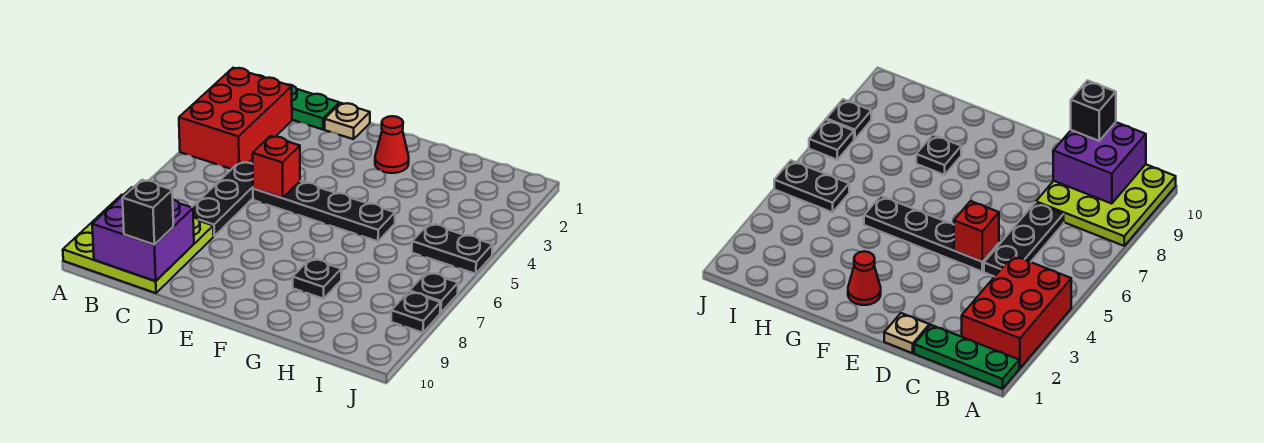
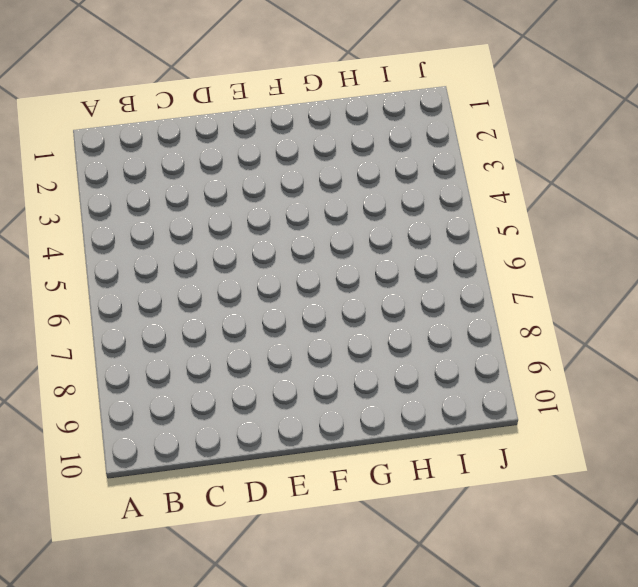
none -> green plate A1:C1 level 1
none -> red brick A2:B4 level 1
none -> lime plate A8:C10 level 1

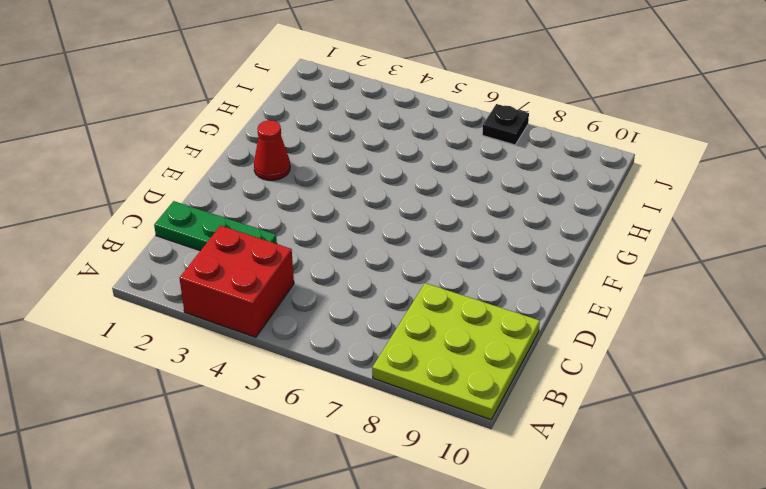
red brick A3:B4 level 1 -> red brick A2:B4 level 1
green plate C1:C3 level 1 -> green plate A1:C1 level 1
none -> black plate C5:C7 level 1
none -> tan plate D1 level 1
none -> black plate D5:G5 level 1

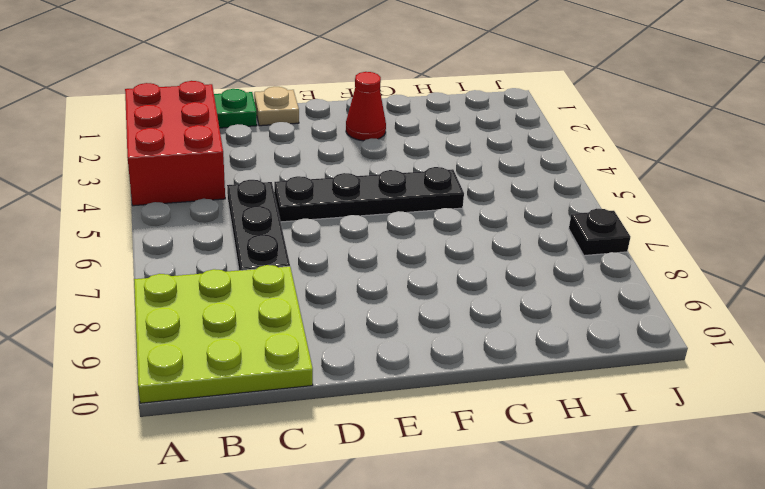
none -> black plate G8 level 1
none -> black plate I5:J5 level 1
none -> black plate J8 level 1

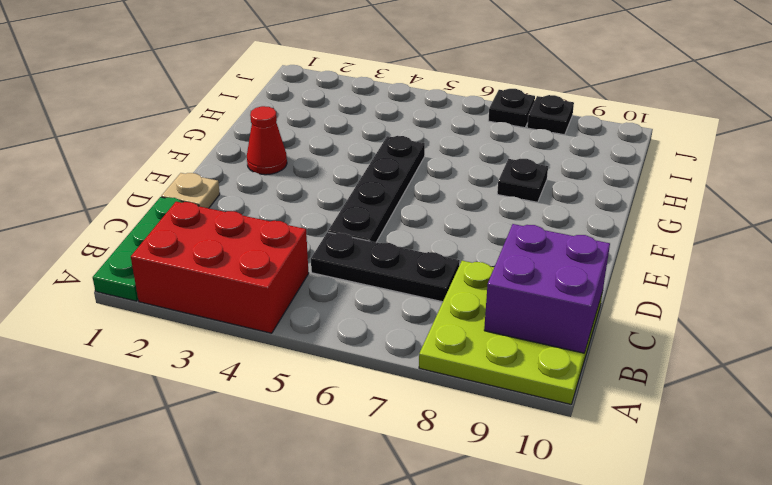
none -> black plate I5:J5 level 1
none -> red brick D5 level 2
none -> black brick C10 level 3

